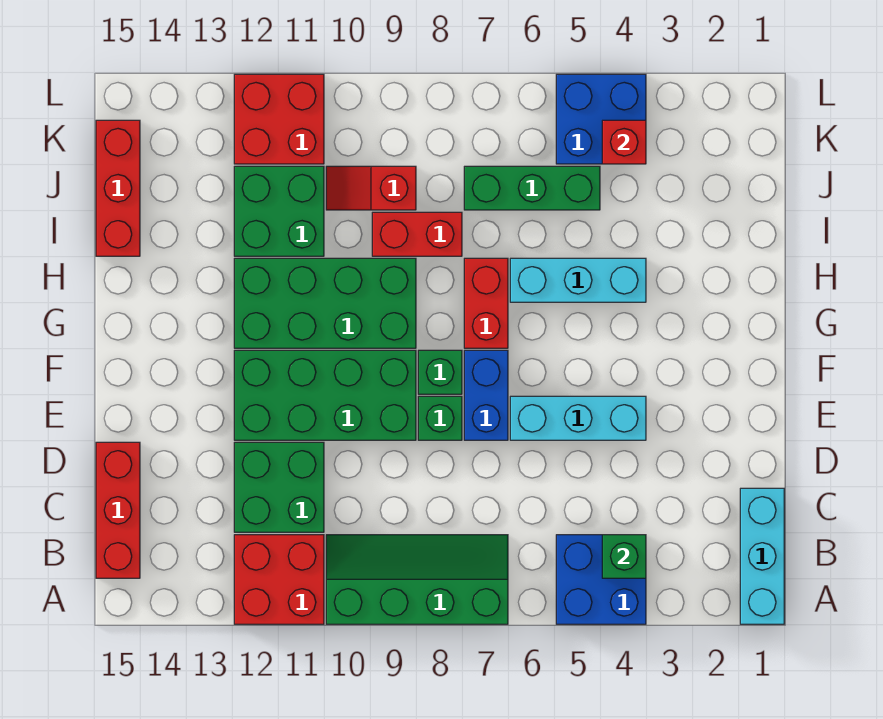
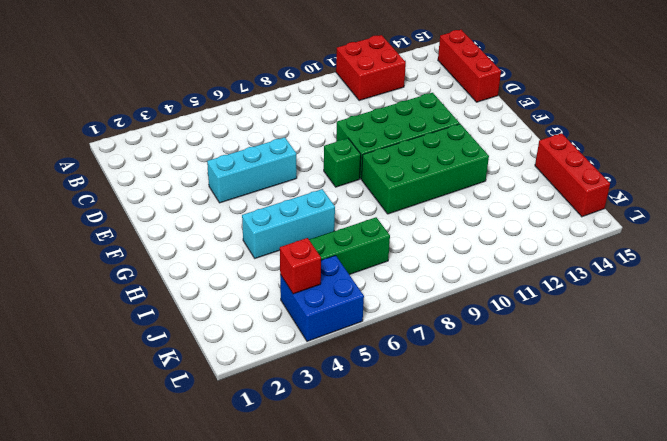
none -> cyan brick A1:C1 level 1
none -> blue brick A4:B5 level 1
none -> green slope A7:B10 level 1 top A

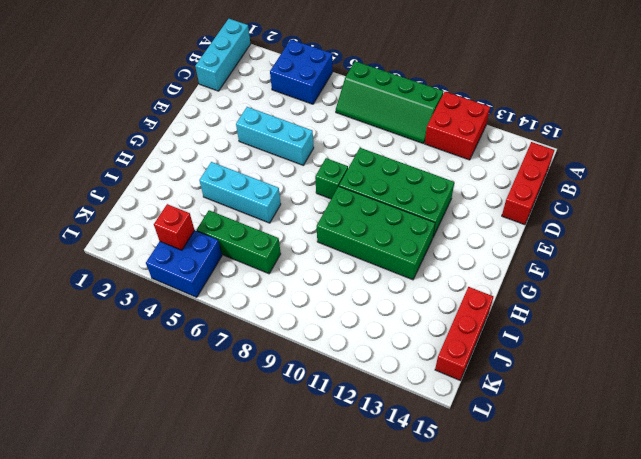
none -> green brick C11:D12 level 1
none -> blue brick E7:F7 level 1
none -> green brick E8 level 1

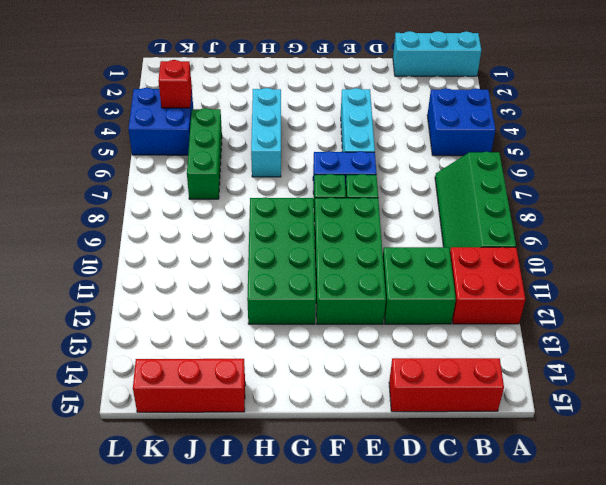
none -> red brick G7:H7 level 1
none -> red brick I8:I9 level 1
none -> green brick I11:J12 level 1

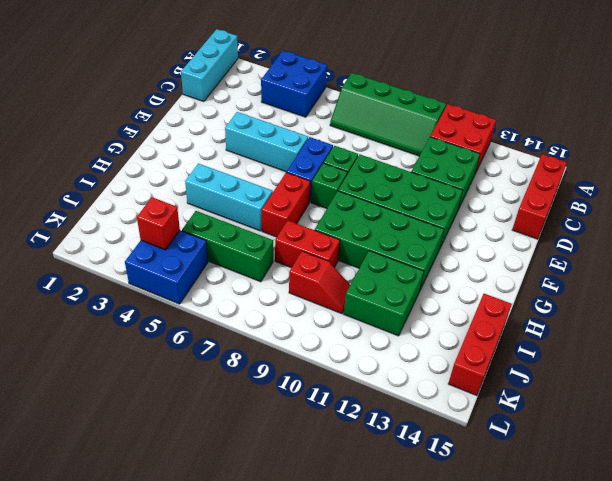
none -> red brick K11:L12 level 1
none -> green brick B4 level 2

